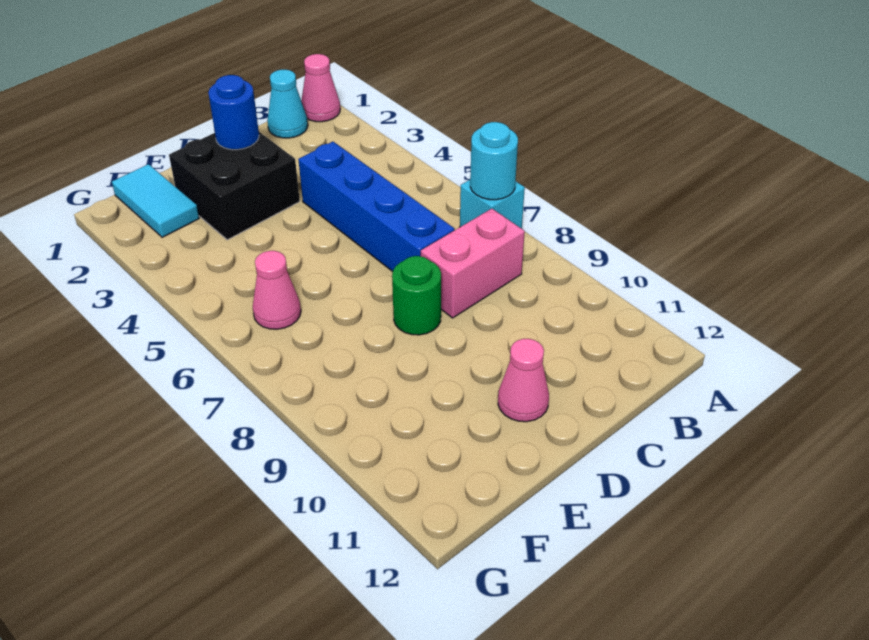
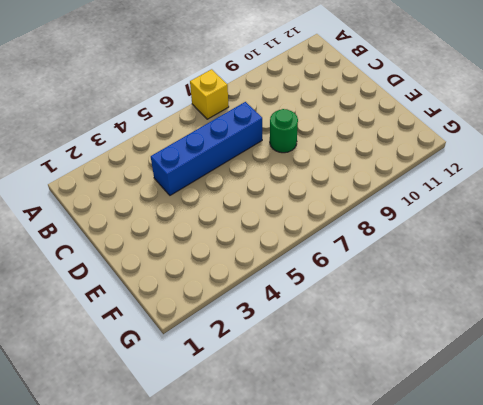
yellow brick A7 level 1 -> cyan brick A7 level 1
none -> pink cone A1 level 1
none -> cyan cone B1 level 1
none -> pink brick B8:C8 level 1

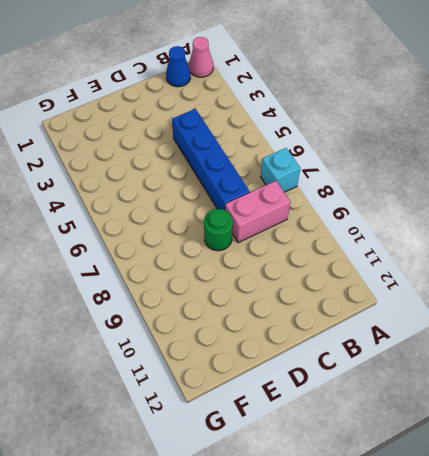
blue cone B1 level 1 -> cyan cone B1 level 1
none -> black brick D2:E3 level 1
none -> pink cone D11 level 1
none -> cyan tile F1:F2 level 1

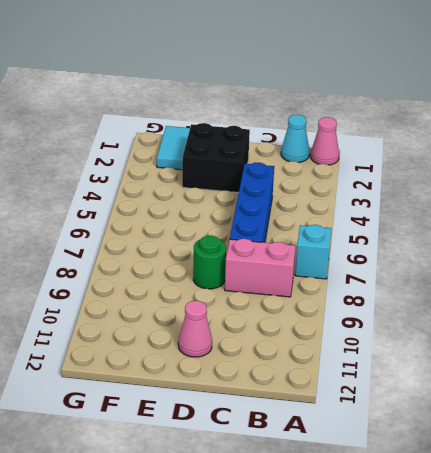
none -> pink cone F6 level 1
none -> cyan round brick A7 level 2
none -> blue round brick D2 level 2

